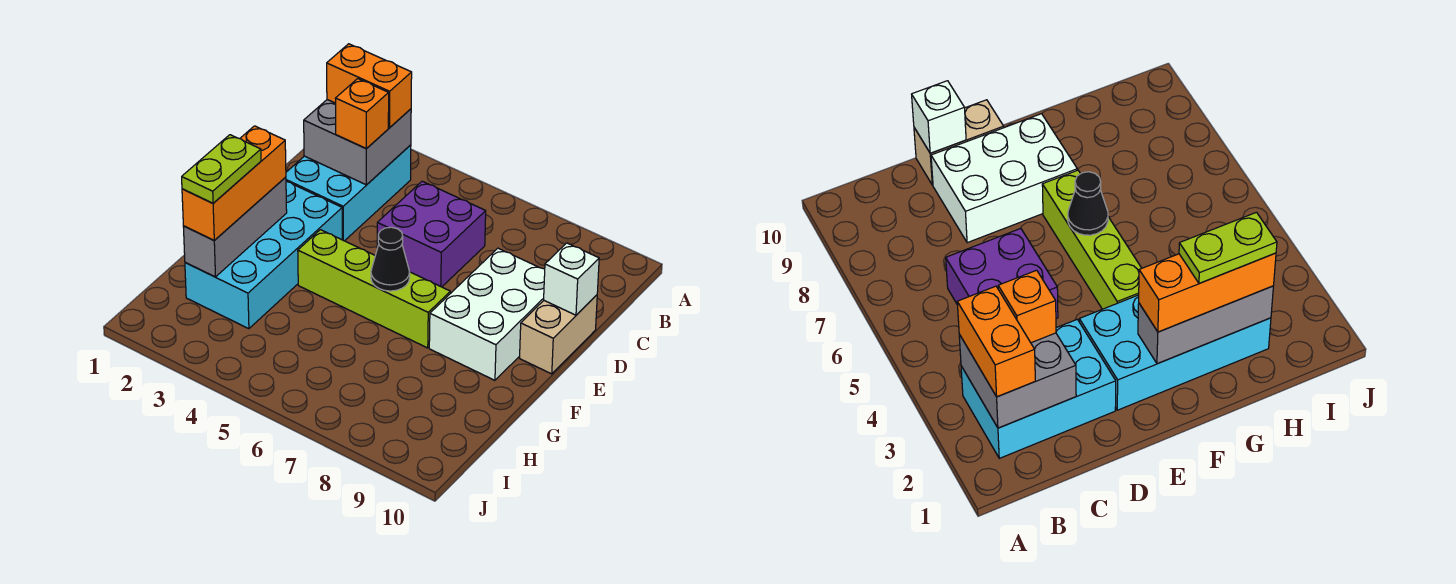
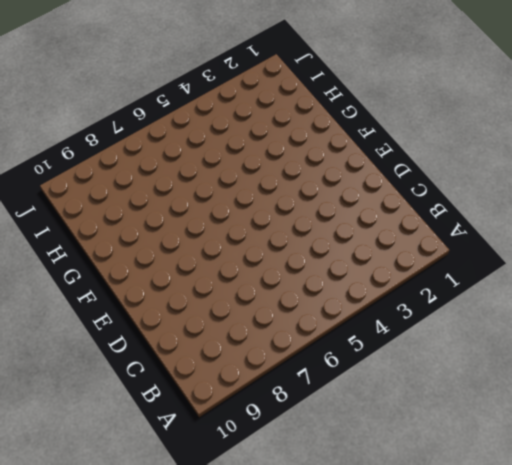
none -> cyan brick B2:D3 level 1
none -> purple brick C5:D6 level 1
none -> white brick D8:F9 level 1

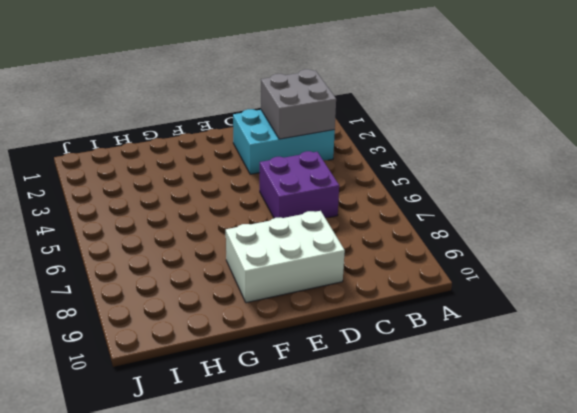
none -> tan brick D10:E10 level 1
none -> cyan brick E2:H3 level 1
none -> lime brick F4:F7 level 1

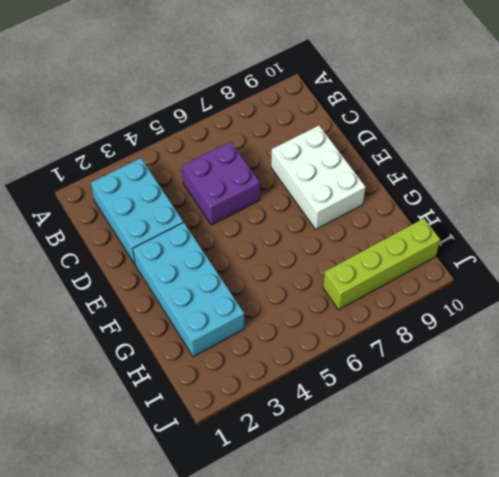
lime brick I7:I10 level 1 -> lime brick F4:F7 level 1
none -> tan brick D10:E10 level 1
none -> grey brick B2:C3 level 2
none -> white brick D10 level 2

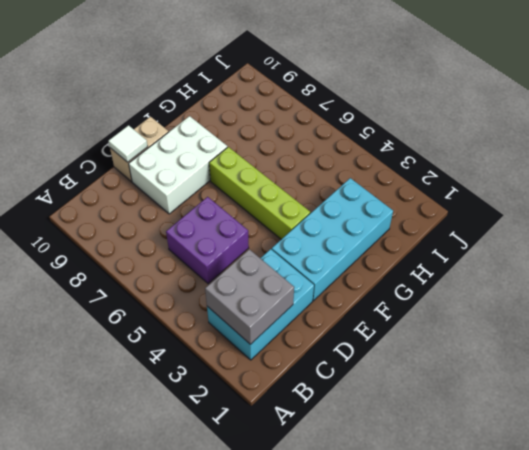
white tile D10 level 2 -> white brick D10 level 2
none -> grey brick F2:H2 level 2
none -> black cone F6 level 2
none -> orange brick B2:B3 level 3

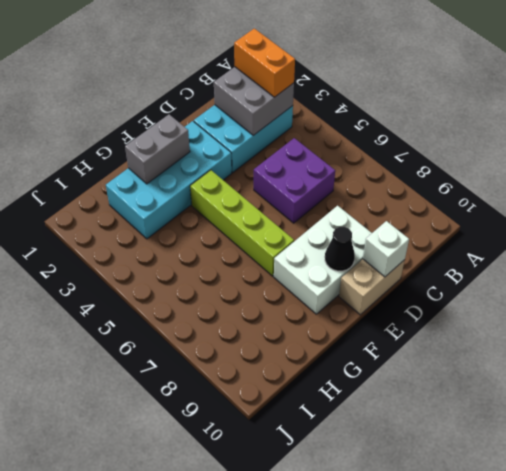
black cone E9 level 2 -> black cone F6 level 2
grey brick F2:G2 level 2 -> grey brick F2:H2 level 2
none -> orange brick C3 level 3
none -> orange brick F2:H2 level 3
none -> lime plate G2:H2 level 4

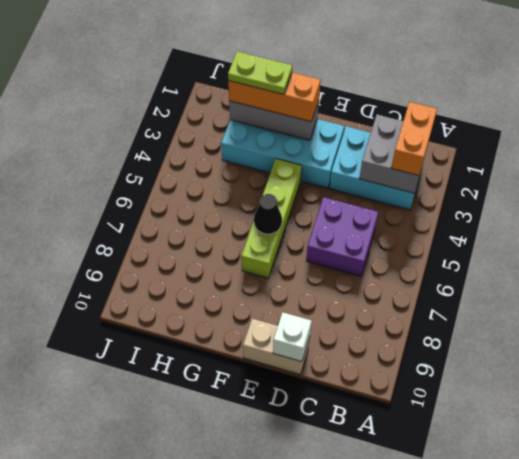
none -> white brick D8:F9 level 1
none -> orange brick C3 level 3

